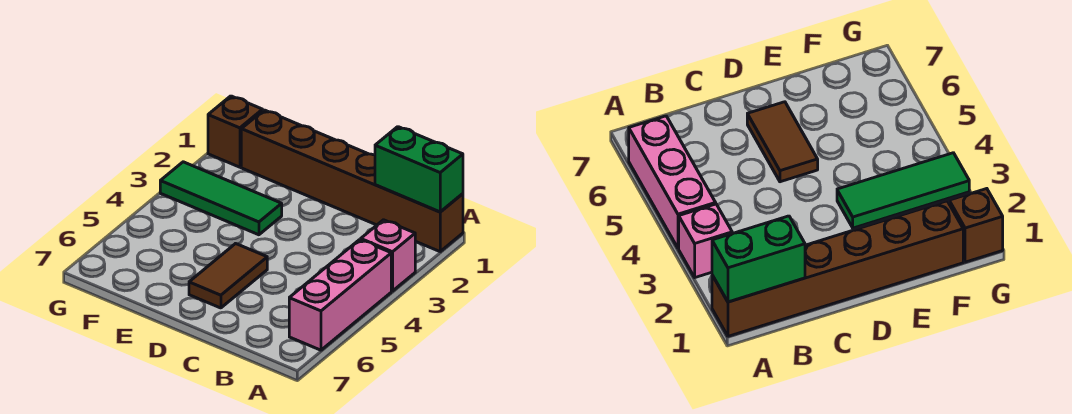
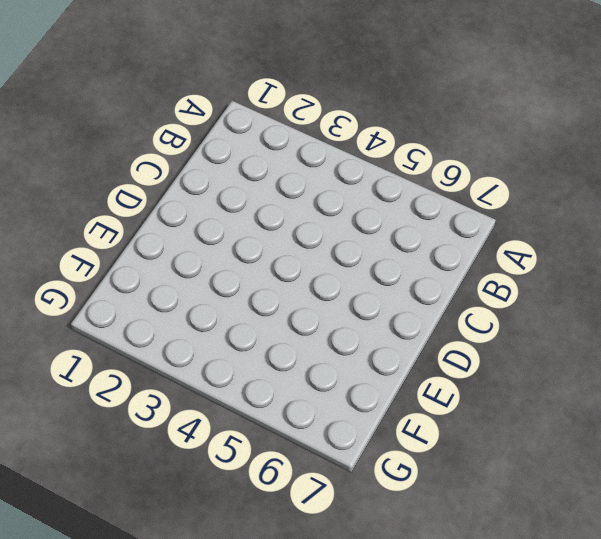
none -> brown brick A1:F1 level 1
none -> pink brick A3 level 1

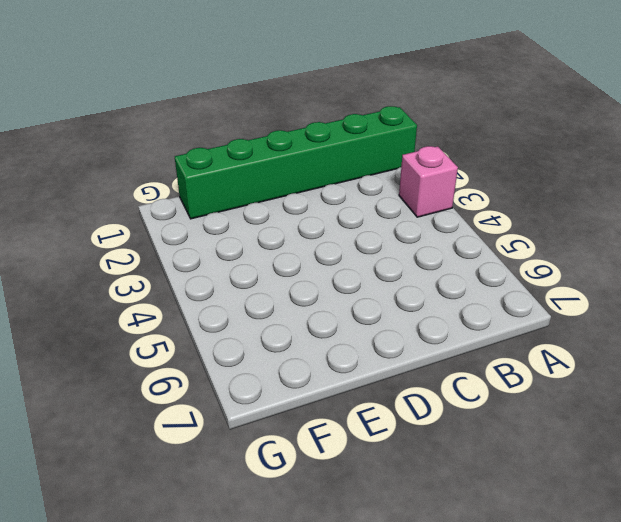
green brick A1:F1 level 1 -> brown brick A1:F1 level 1
none -> pink brick A4:A6 level 1
none -> brown tile D5:D6 level 1

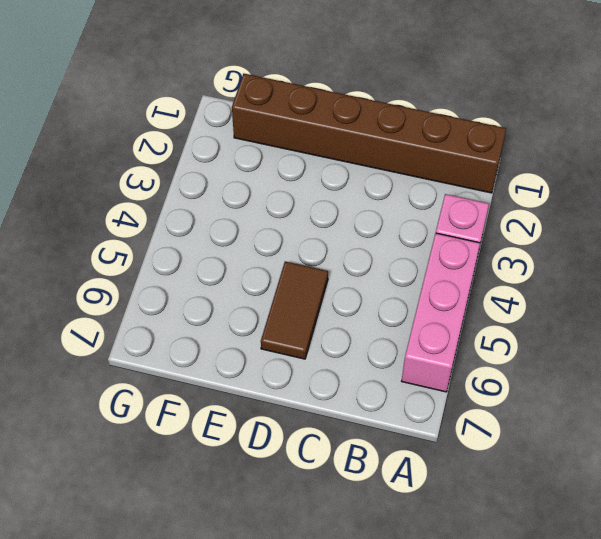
none -> green tile E3:G3 level 1
none -> brown brick G1 level 1

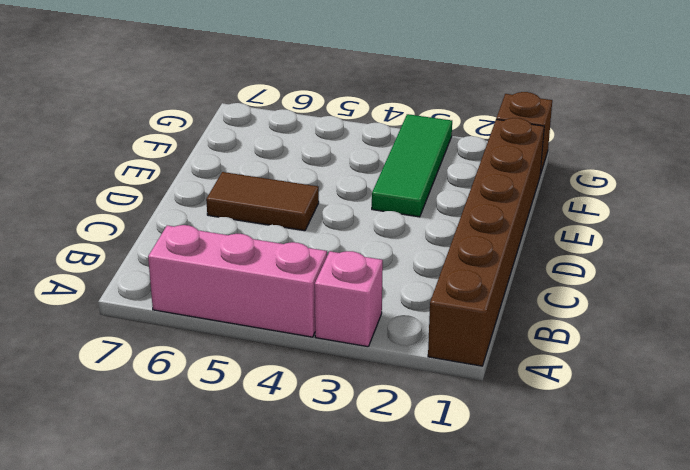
none -> green brick A1:B1 level 2

